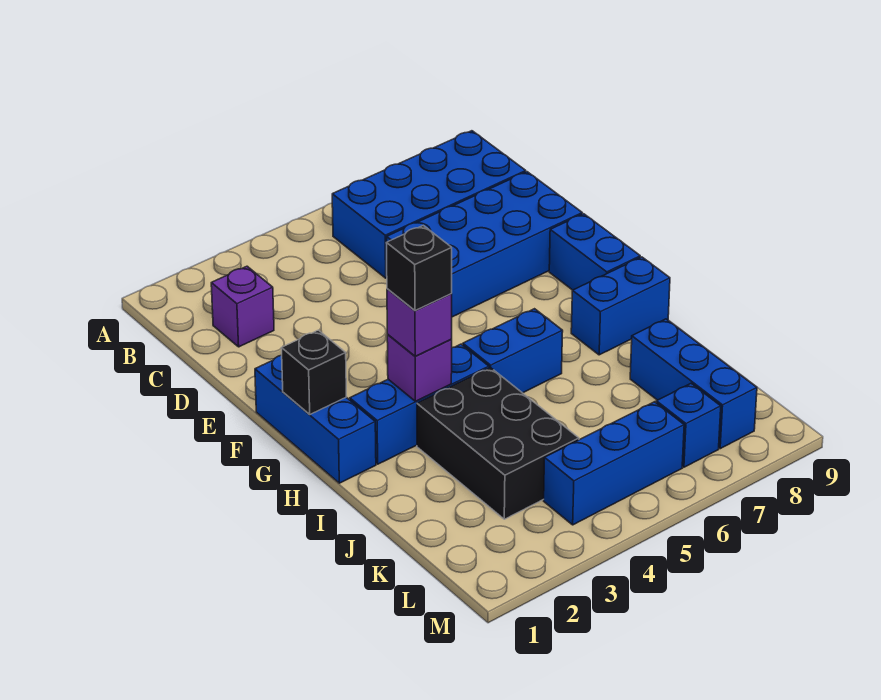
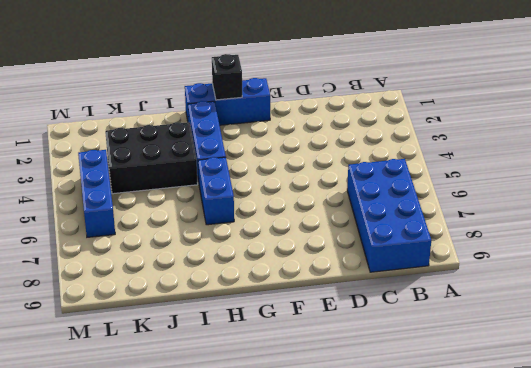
none -> purple brick C2 level 1
none -> blue brick D6:E9 level 1
none -> blue brick F9:G9 level 1

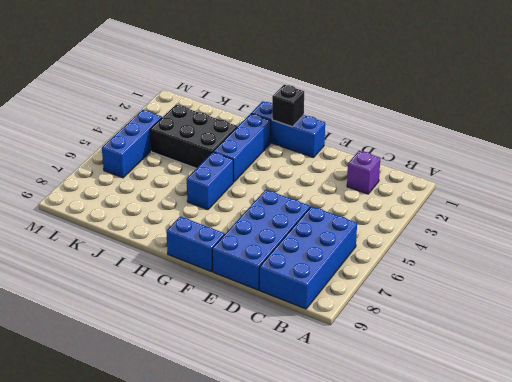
none -> blue brick H8:H9 level 1
none -> blue brick J8:L8 level 1
none -> blue brick L7 level 1

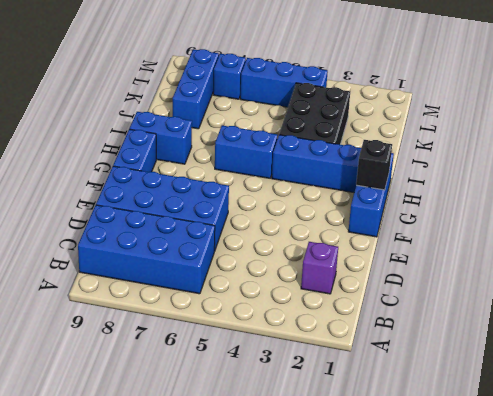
none -> purple brick H3 level 2
none -> purple brick H3 level 3
none -> black brick H3 level 4

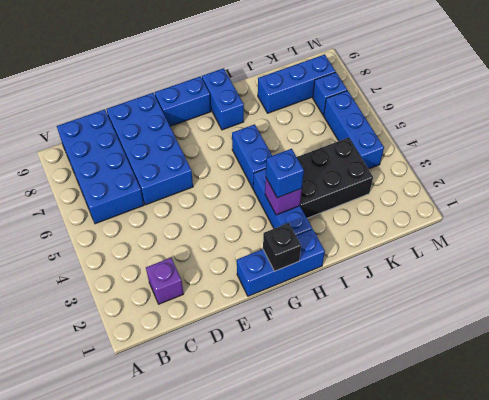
blue brick H3 level 3 -> purple brick H3 level 3
none -> black brick H3 level 4

